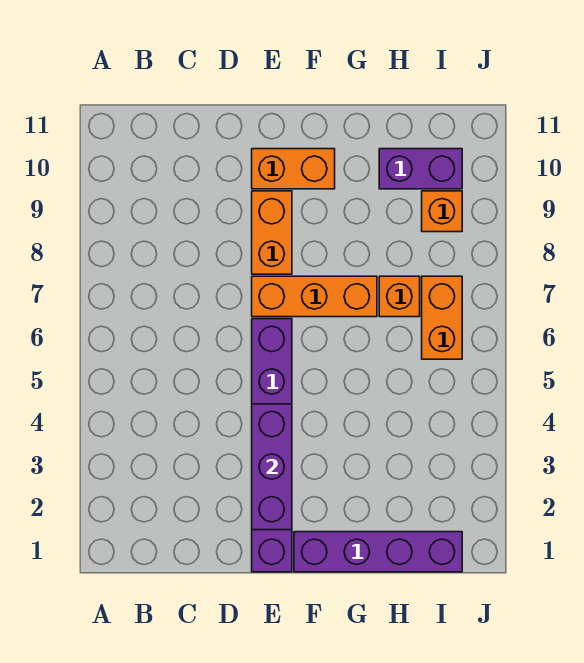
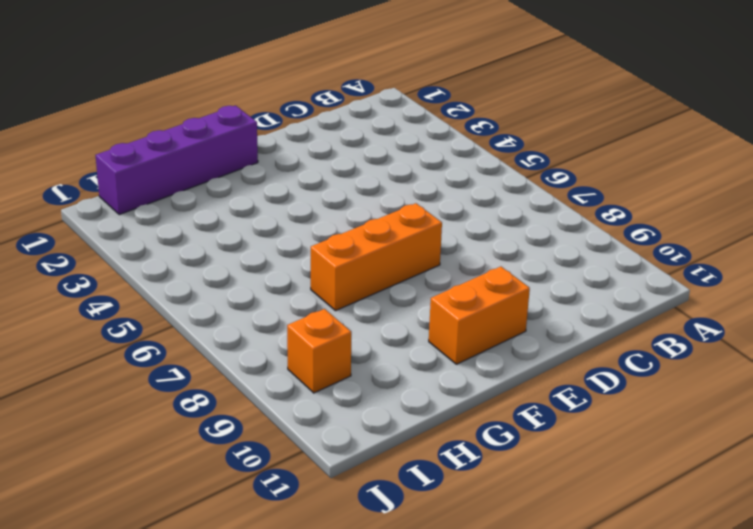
none -> purple brick E1:E6 level 1
none -> orange brick E8:E9 level 1

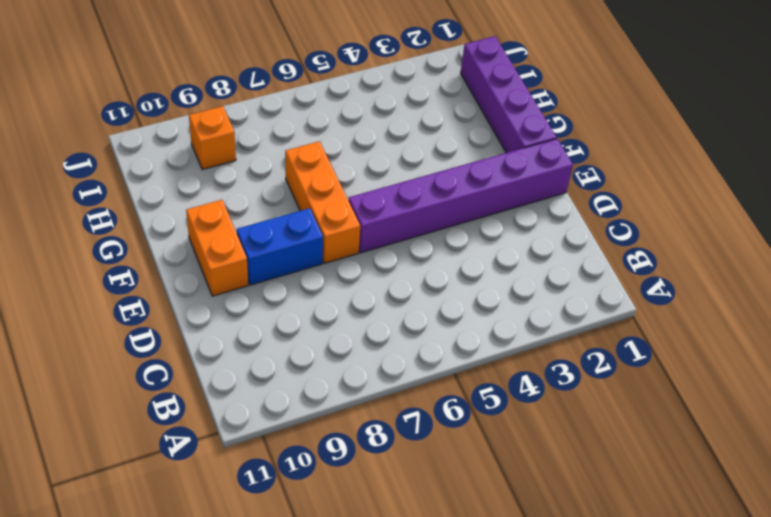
blue brick E8:E9 level 1 -> orange brick E8:E9 level 1
none -> orange brick H7 level 1
none -> purple brick H10:I10 level 1

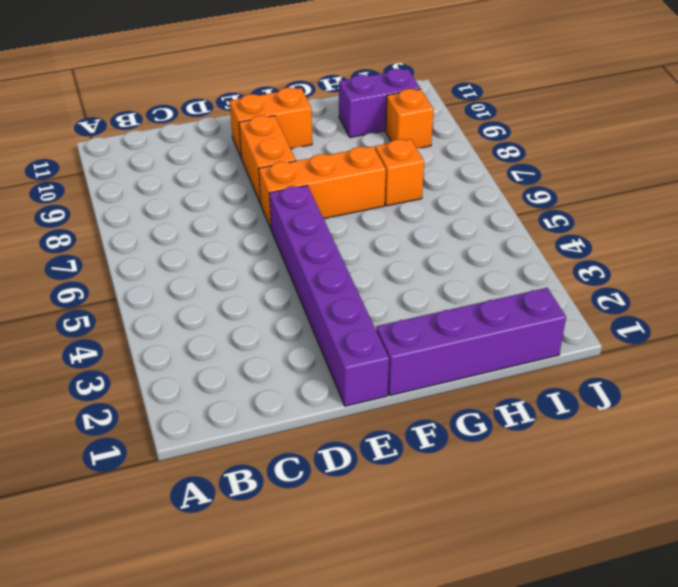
none -> orange brick I6:I7 level 1
none -> purple brick E2:E4 level 2

